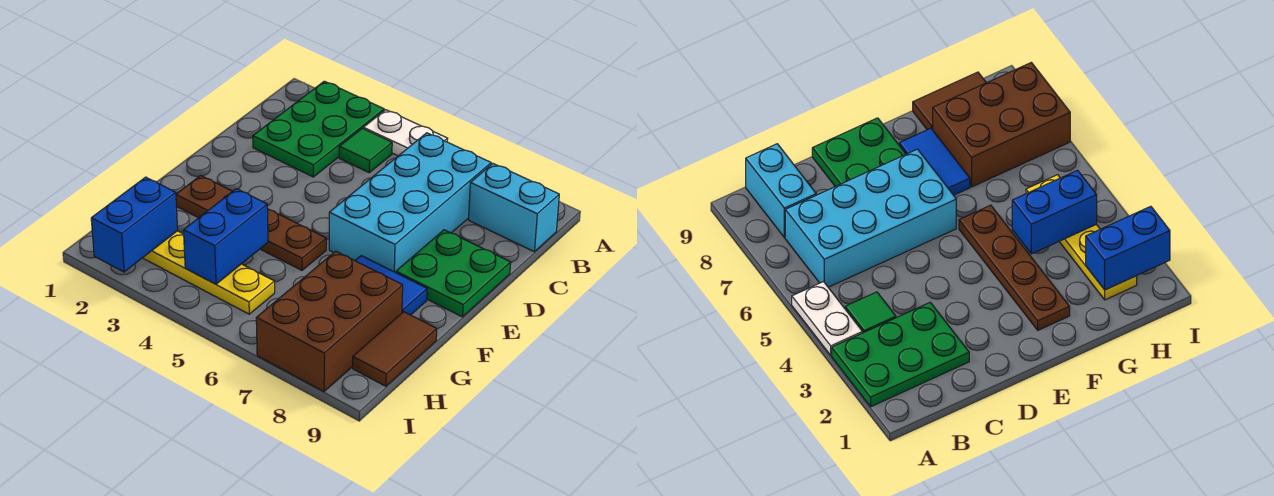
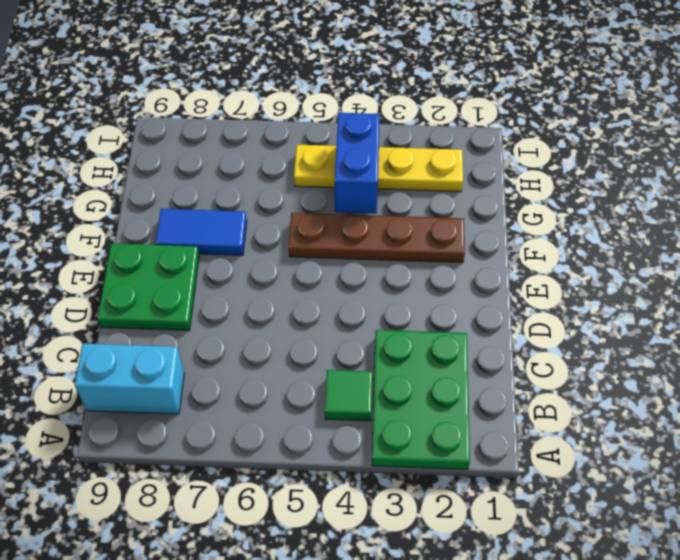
none -> white plate A4:A5 level 1
none -> cyan brick B6:E7 level 1
none -> brown brick G7:I8 level 1

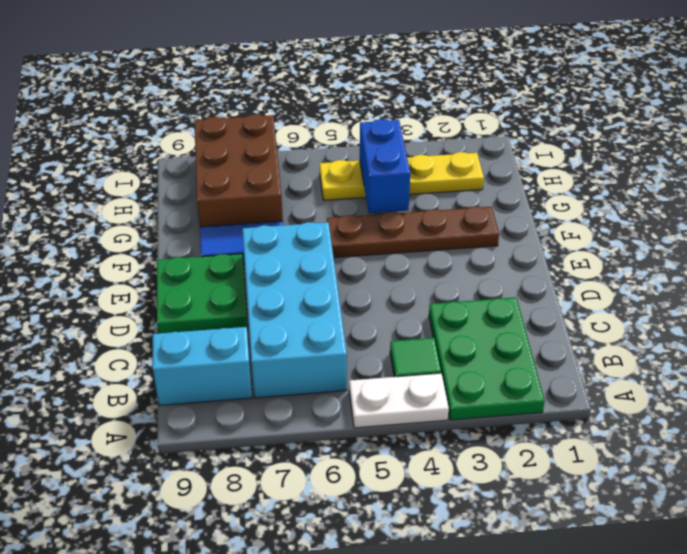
none -> brown tile G9:H9 level 1
none -> blue brick H2:I2 level 2

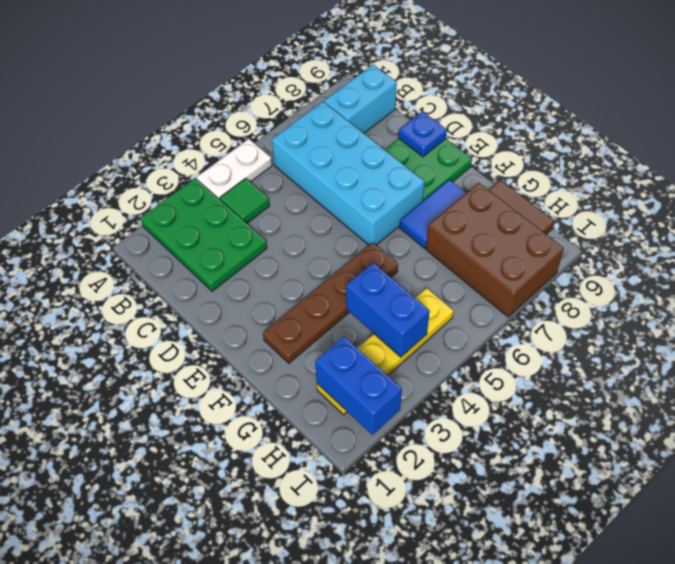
blue plate D9 level 2 -> none

